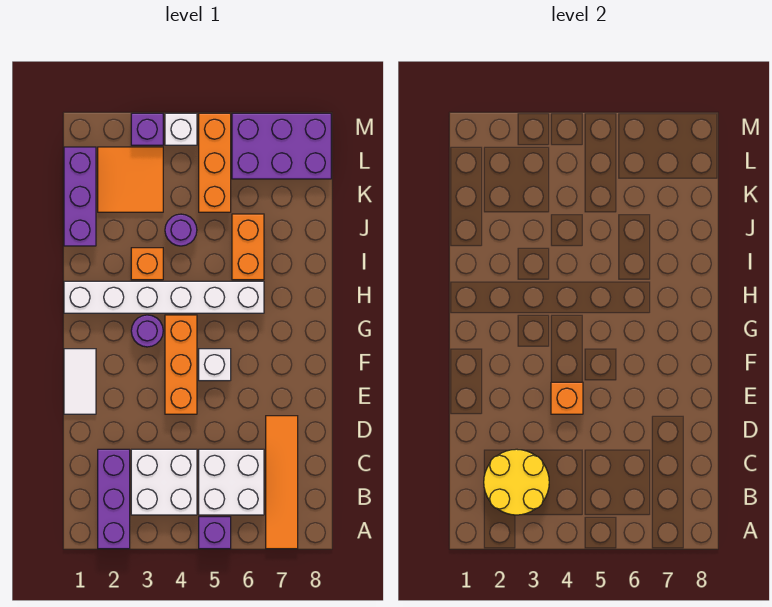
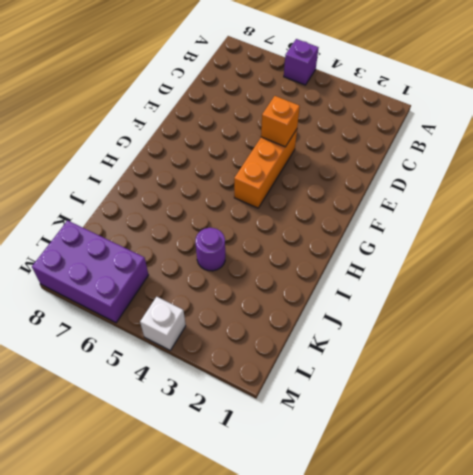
none -> purple brick A2:C2 level 1
none -> orange tile A7:D7 level 1
none -> white brick B3:C4 level 1

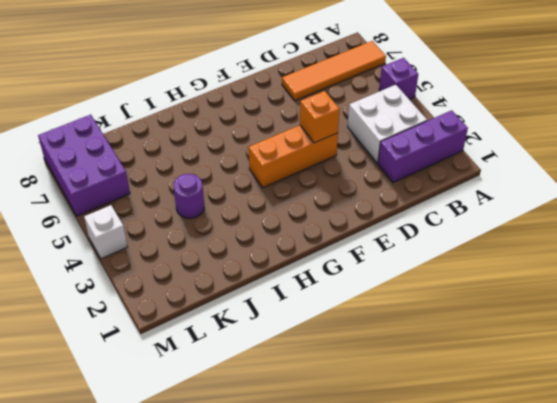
none -> white brick B5:C6 level 1
none -> white tile E1:F1 level 1
none -> white brick F5 level 1

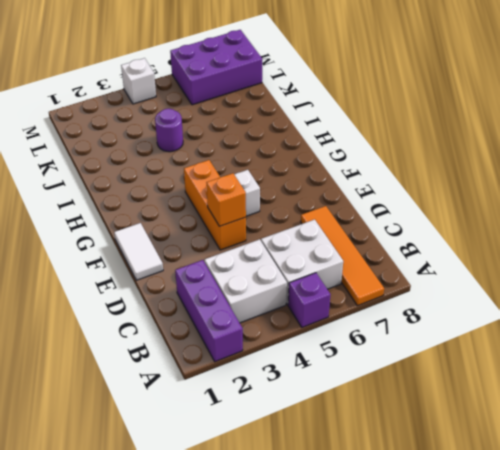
none -> purple round brick G3 level 1
none -> white brick H1:H6 level 1
none -> orange brick I3 level 1

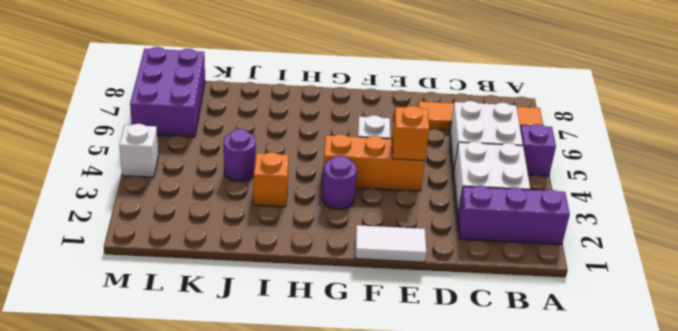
none -> white brick H1:H6 level 1
none -> orange brick I6:J6 level 1
none -> purple brick J1:L1 level 1

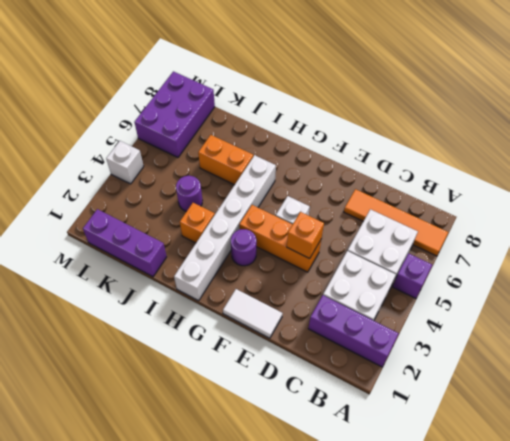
none -> orange tile K2:L3 level 1
none -> orange brick K5:M5 level 1
none -> purple brick M3 level 1

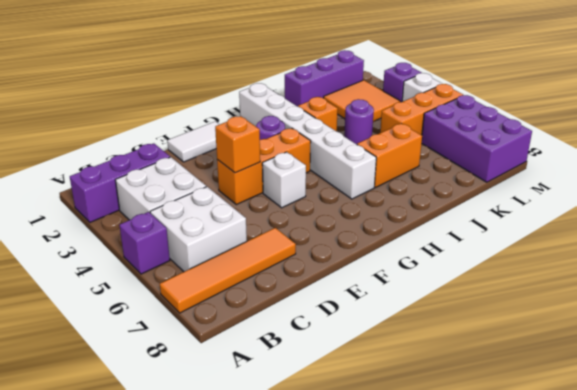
none -> yellow round brick B2:C3 level 2

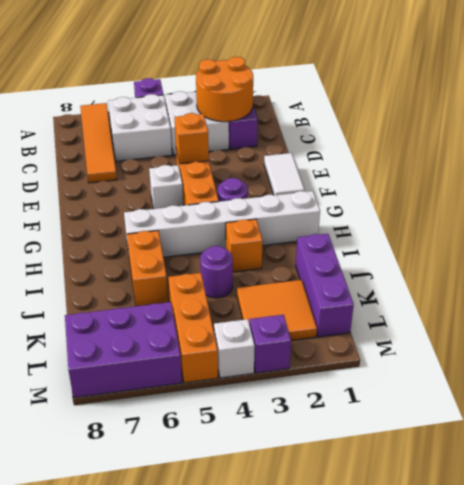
orange round brick B2:C3 level 2 -> yellow round brick B2:C3 level 2

